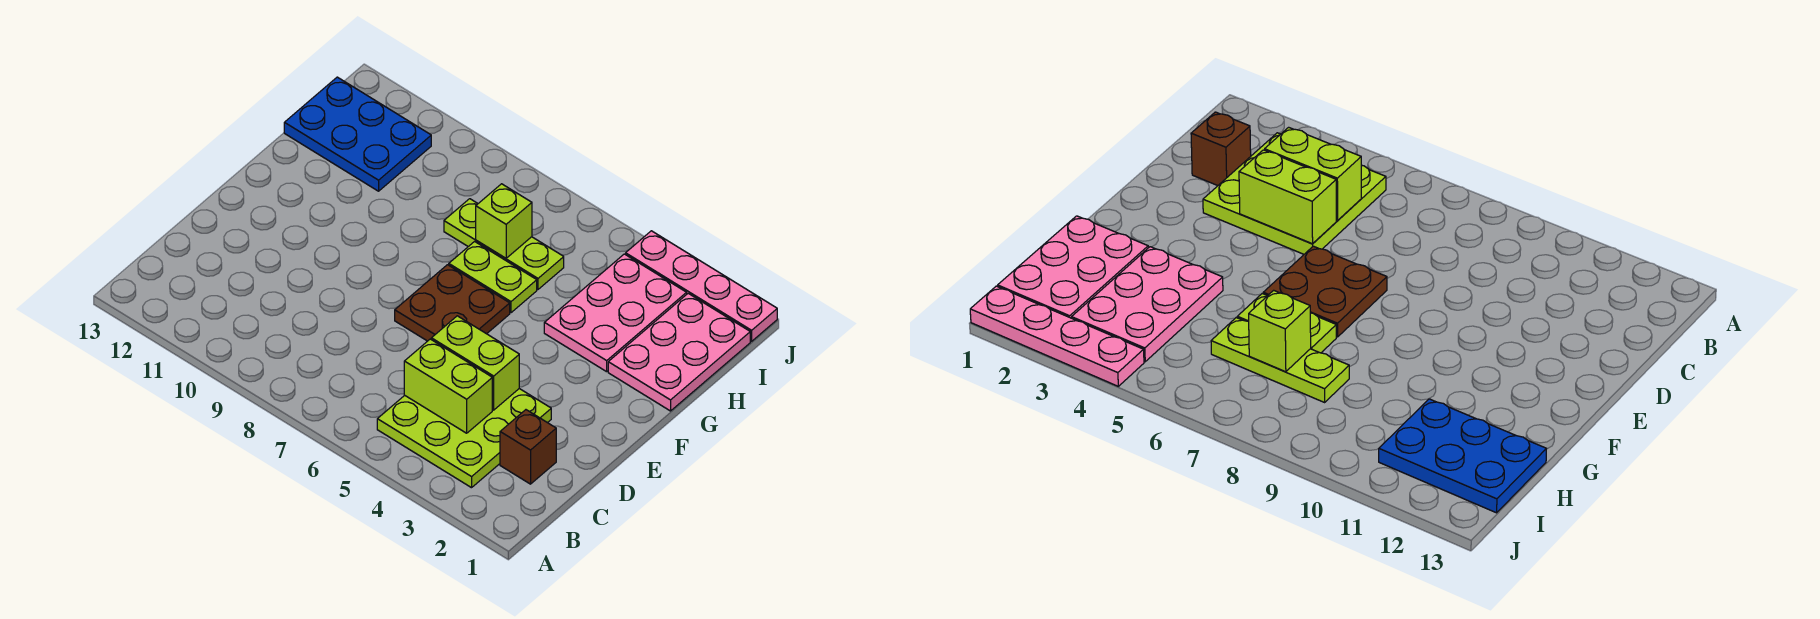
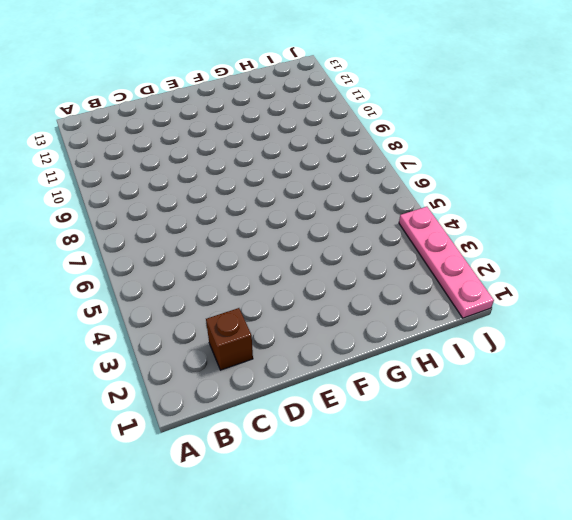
none -> lime plate B3:D5 level 1
none -> brown plate E6:F7 level 1
none -> pink plate G1:I2 level 1

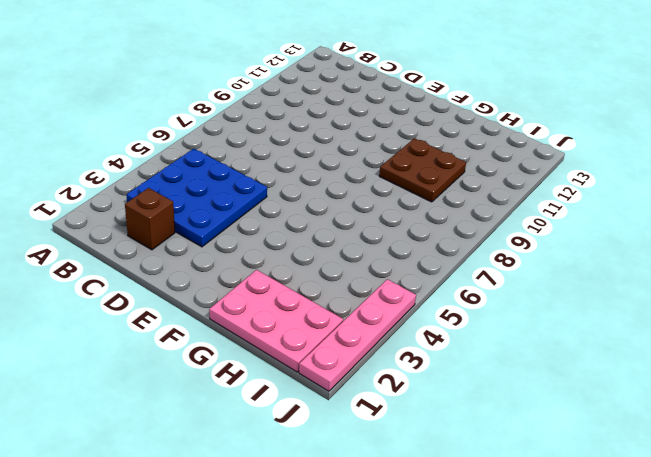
blue plate B3:D5 level 1 -> lime plate B3:D5 level 1
brown plate G9:H10 level 1 -> brown plate E6:F7 level 1
none -> pink plate G3:I4 level 1
none -> lime plate G6:G7 level 1
none -> lime plate H6:H8 level 1

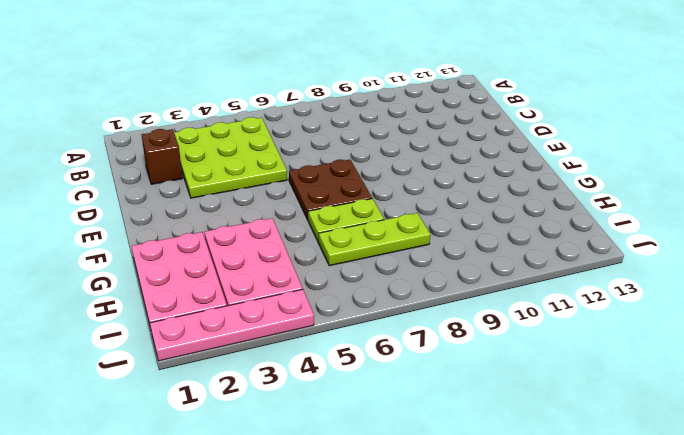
none -> blue plate H11:I13 level 1
none -> lime brick C4:C5 level 2
none -> lime brick D4:D5 level 2

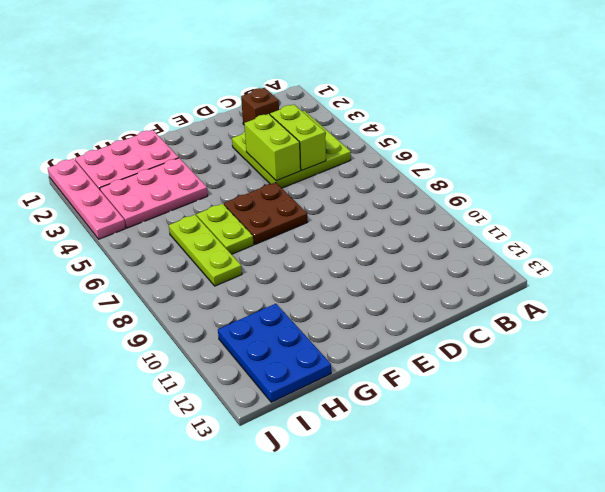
none -> lime brick H7 level 2

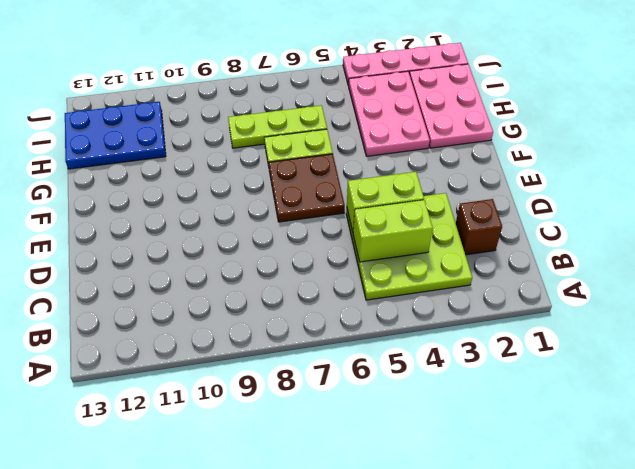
none -> lime brick H7 level 2

